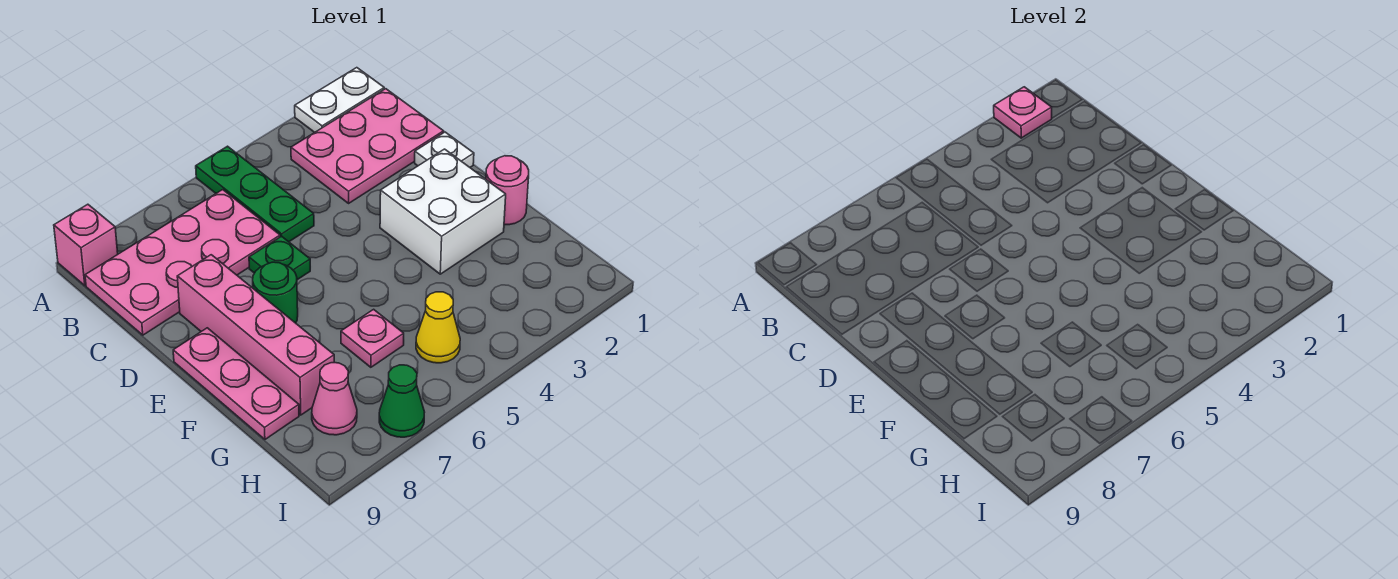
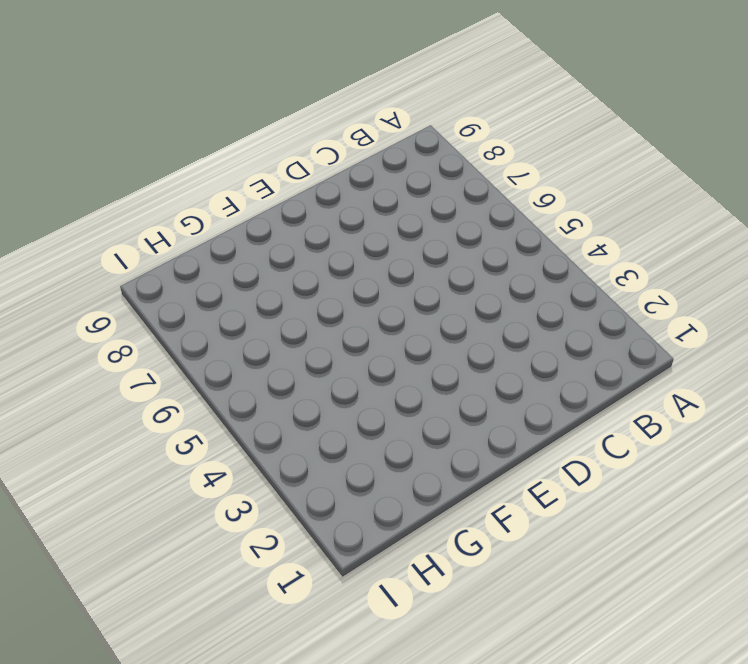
none -> white plate A1:A2 level 1
none -> green plate A5:C5 level 1
none -> pink brick A9 level 1

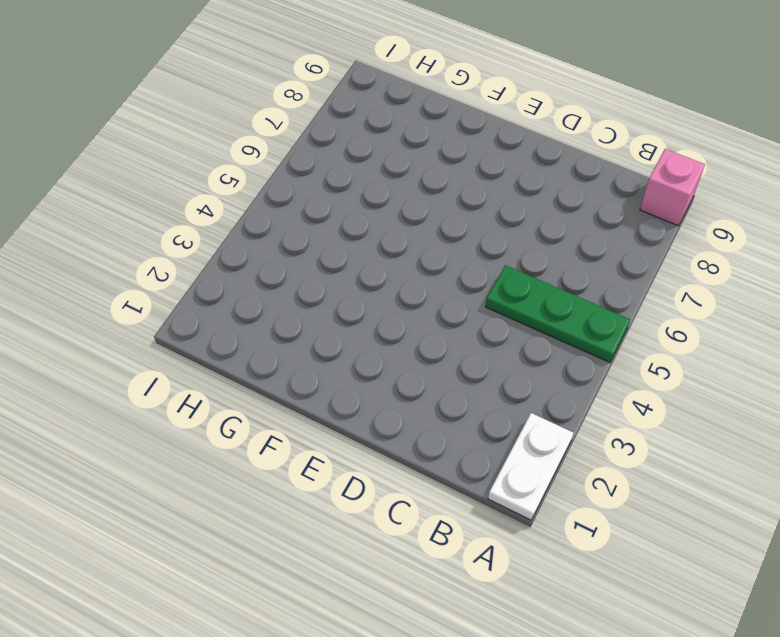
none -> pink plate B1:C3 level 1
none -> pink plate B6:C9 level 1
none -> white plate D1 level 1

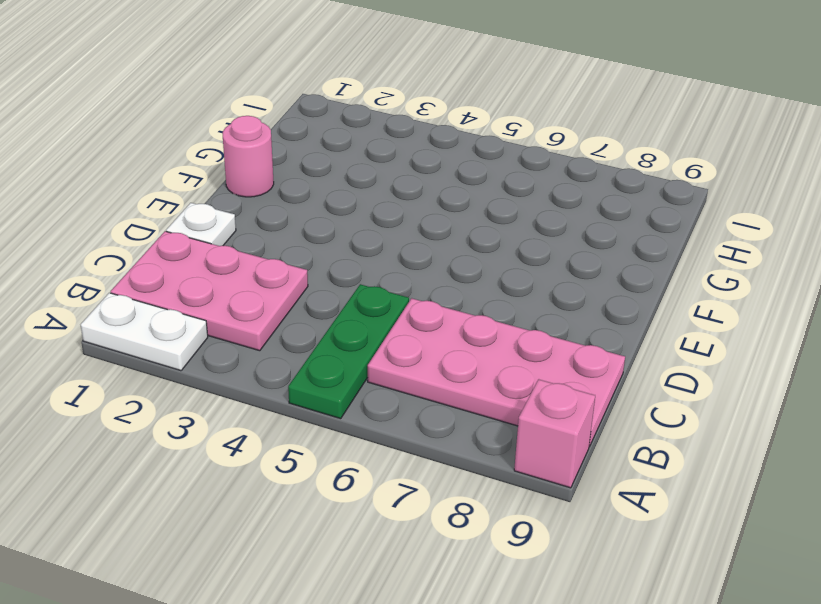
none -> green plate D6 level 1
none -> pink brick D8:G8 level 1
none -> white brick E2:F3 level 1

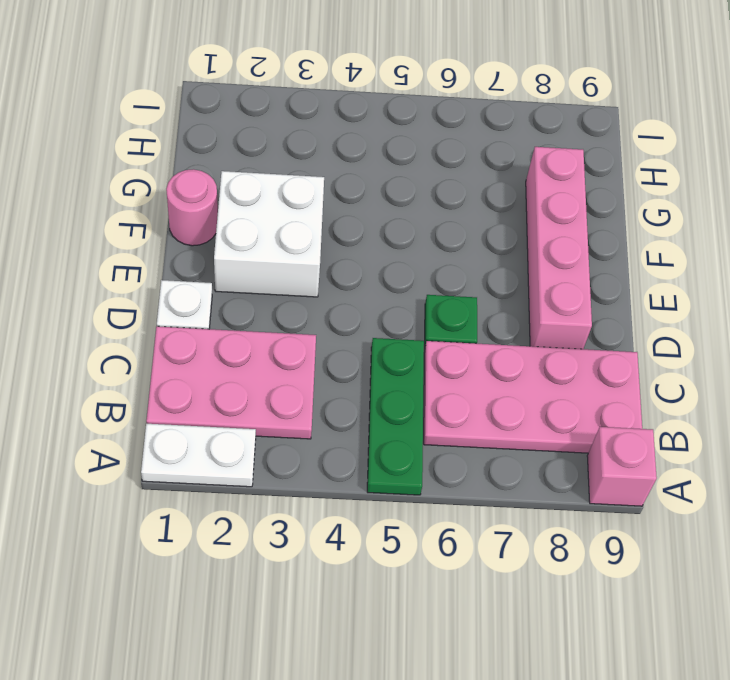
none -> green round brick E7 level 1
none -> pink plate E9:G9 level 1
none -> pink plate G6 level 1

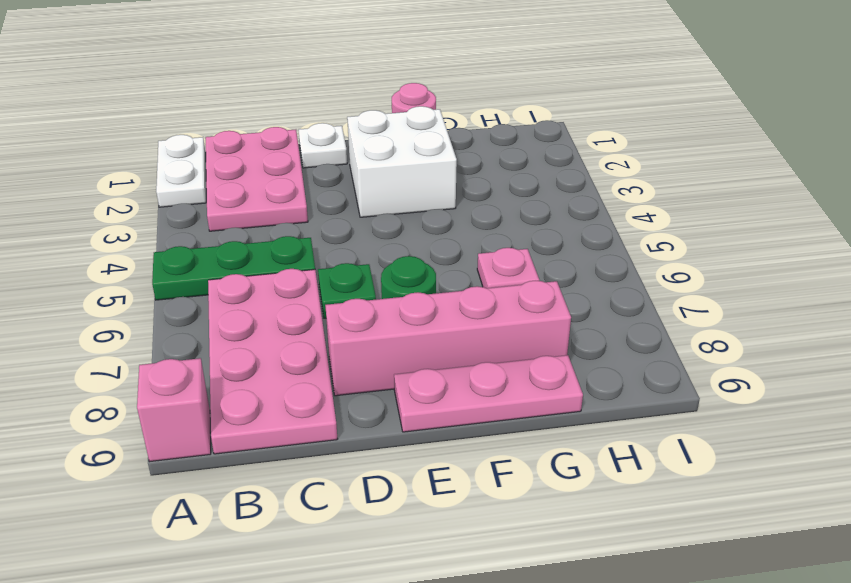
none -> yellow cone H5 level 1
none -> pink cone H8 level 1
none -> green cone I7 level 1

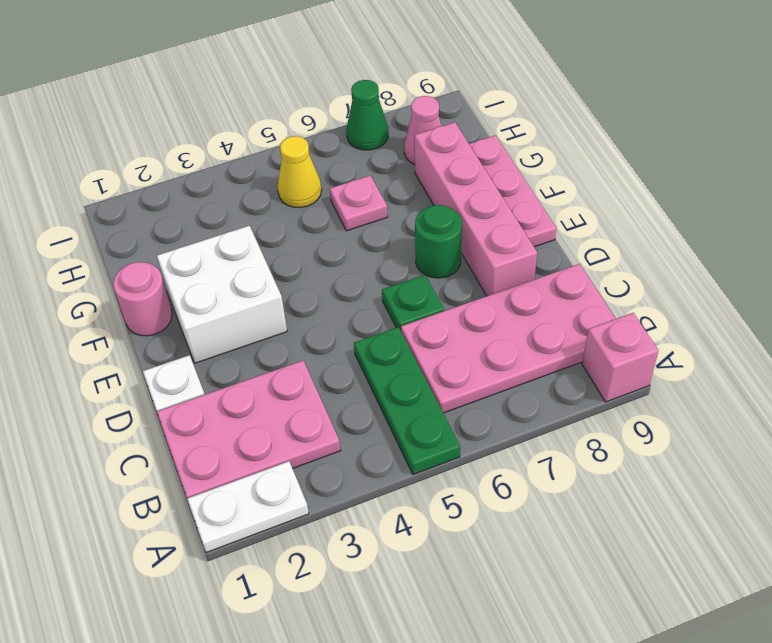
none -> pink plate A2 level 2

